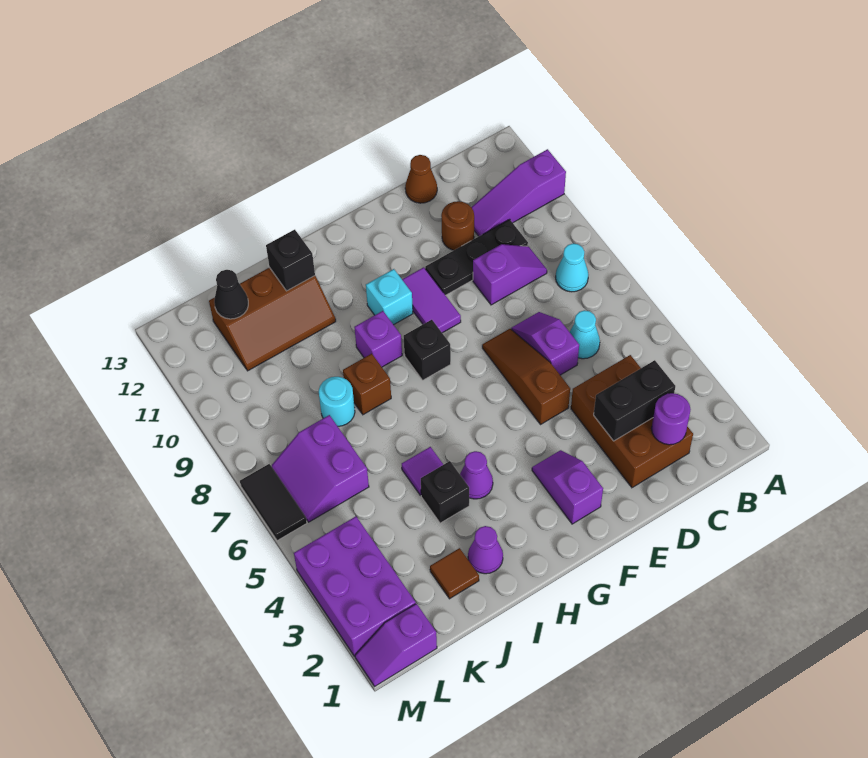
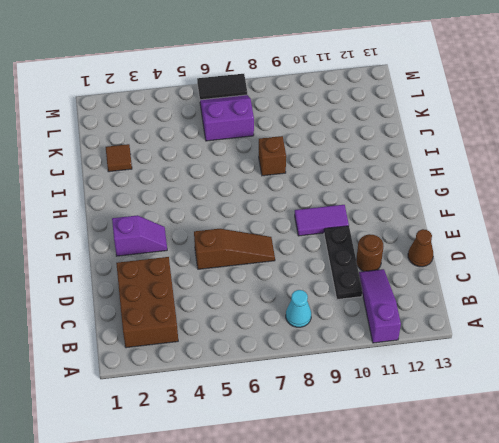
brown brick B2:D3 level 1 -> brown brick C2:D4 level 1
none -> cyan cone C6 level 1
none -> purple slope C9:D9 level 1 top D
none -> purple slope D6:D7 level 1 top 6
none -> black brick G8 level 1

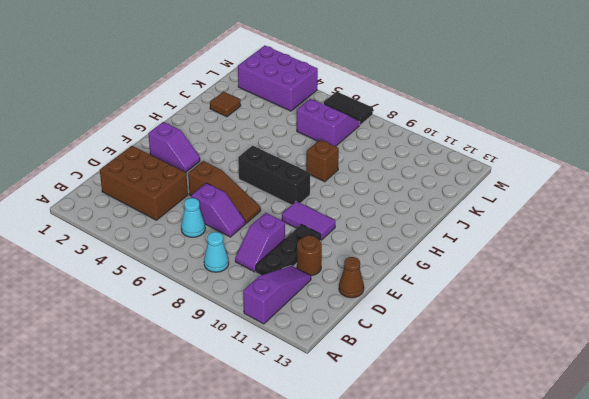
black brick G6:G8 level 1 -> black brick G8 level 1
none -> cyan brick G10 level 1
none -> purple cone H4 level 1
none -> purple brick H9 level 1
none -> purple cone I2 level 1

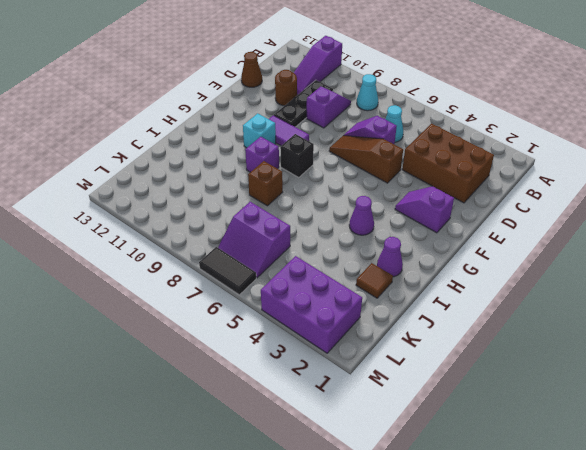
none -> black brick I4 level 1
none -> purple tile I5 level 1
none -> brown slope I11:K12 level 1 top 12
none -> cyan round brick J8 level 1

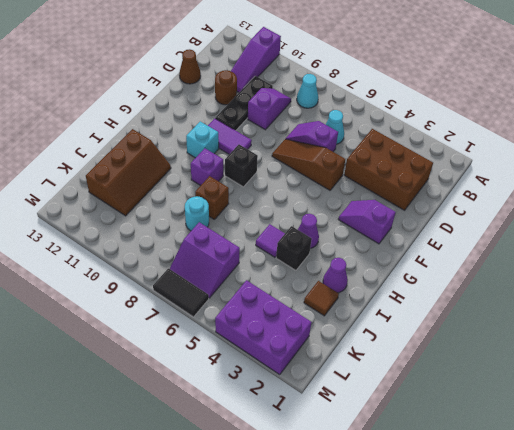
none -> purple slope L1:M1 level 1 top L
none -> purple round brick C2 level 2
none -> black brick C3:D3 level 2
none -> black brick I12 level 2

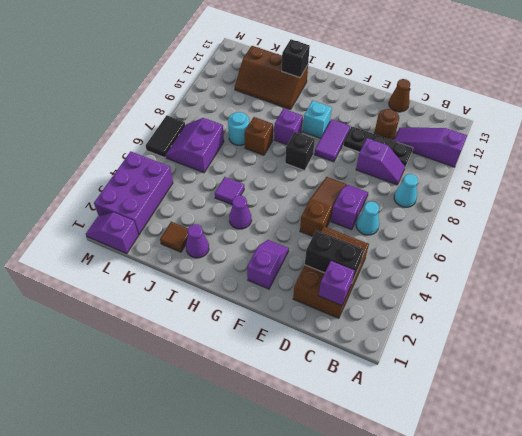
purple brick C2 level 2 -> purple round brick C2 level 2
none -> black brick I4 level 1
none -> black cone K12 level 2

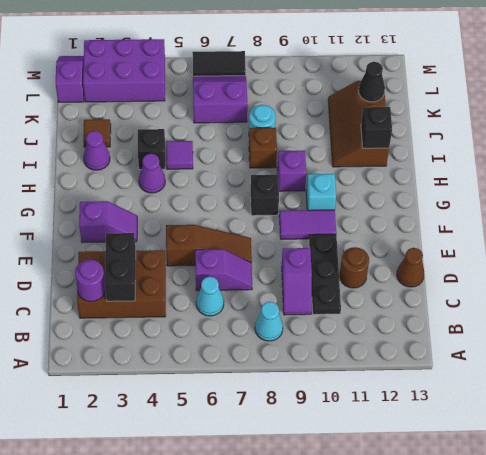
none -> purple slope A11:C11 level 1 top A

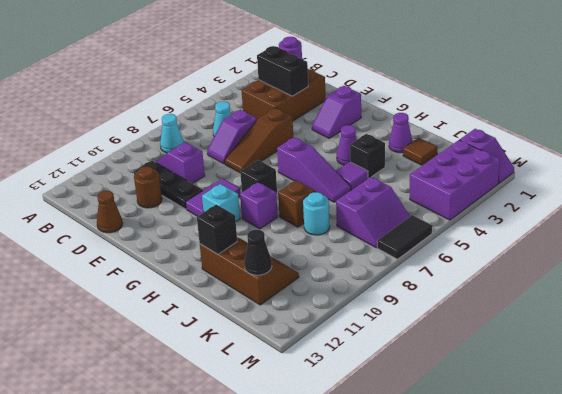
purple slope G6:I6 level 1 top G -> purple slope A11:C11 level 1 top A

